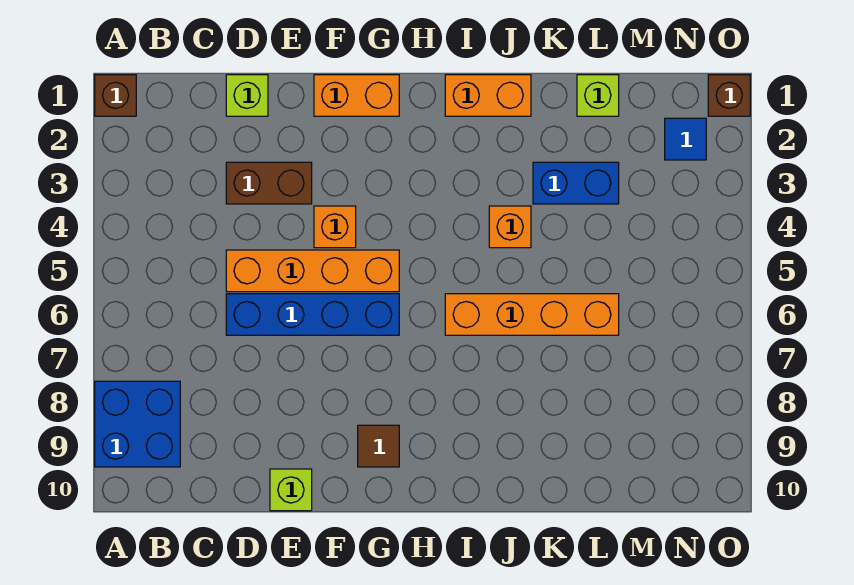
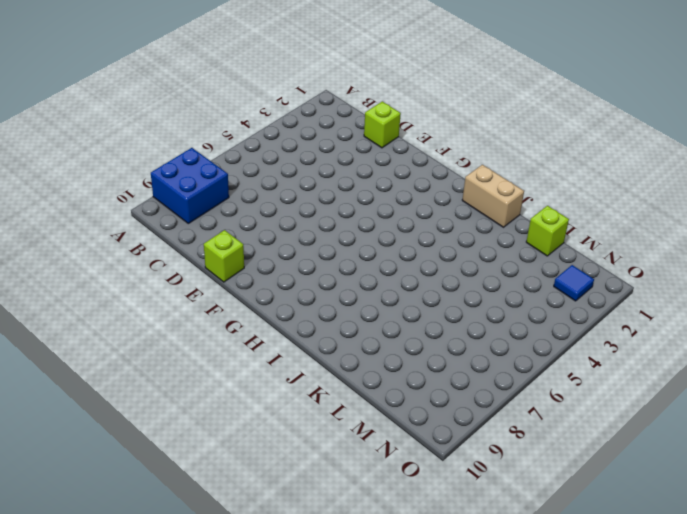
tan brick I1:J1 level 1 -> orange brick I1:J1 level 1
none -> brown brick A1 level 1
none -> brown brick D3:E3 level 1
none -> orange brick D5:G5 level 1

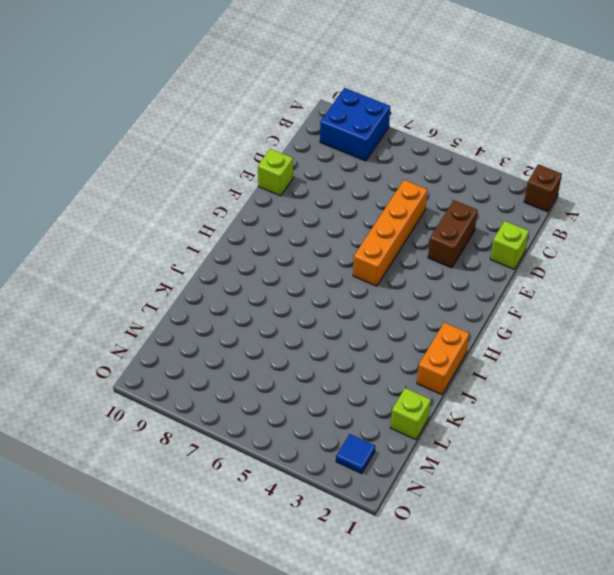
none -> blue brick D6:G6 level 1
none -> orange brick F1:G1 level 1
none -> orange brick F4 level 1

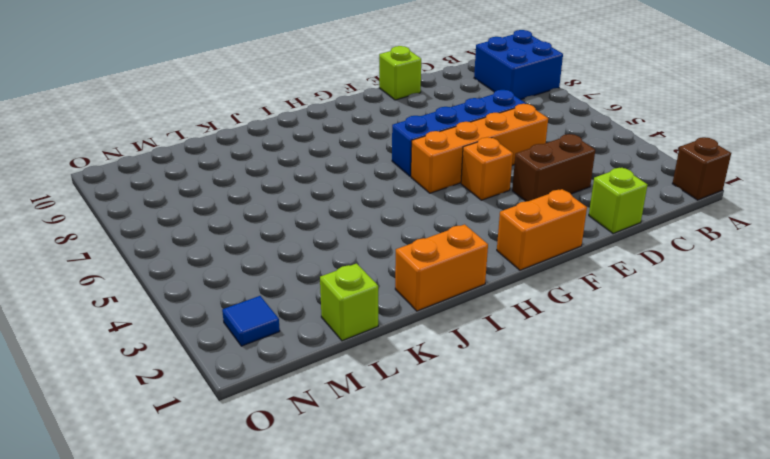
none -> brown tile G9 level 1
none -> orange brick I6:L6 level 1
none -> orange brick J4 level 1

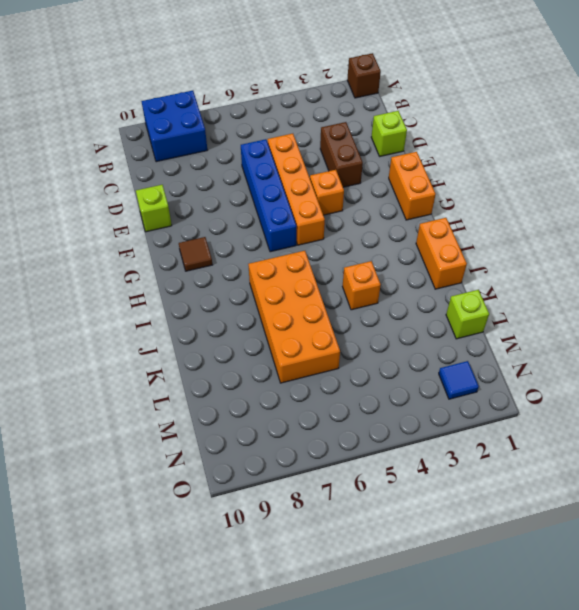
orange brick I6:L7 level 1 -> orange brick I6:L6 level 1
none -> blue brick K3:L3 level 1
none -> brown brick O1 level 1

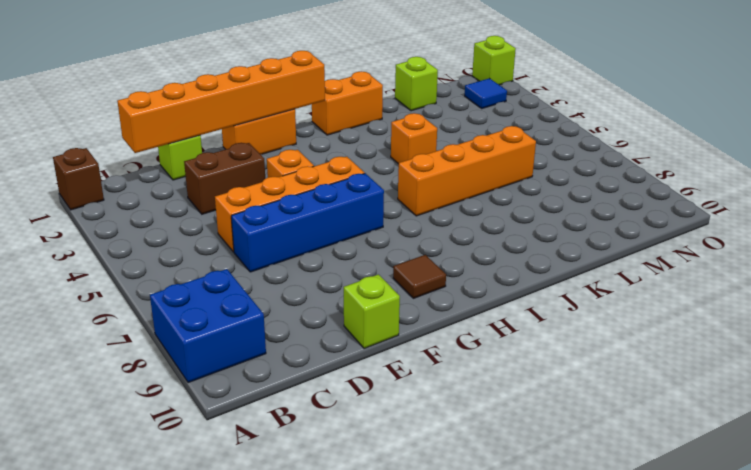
orange brick C1:H1 level 2 -> none
lime brick O1 level 1 -> brown brick O1 level 1
none -> blue brick K3:L3 level 1

